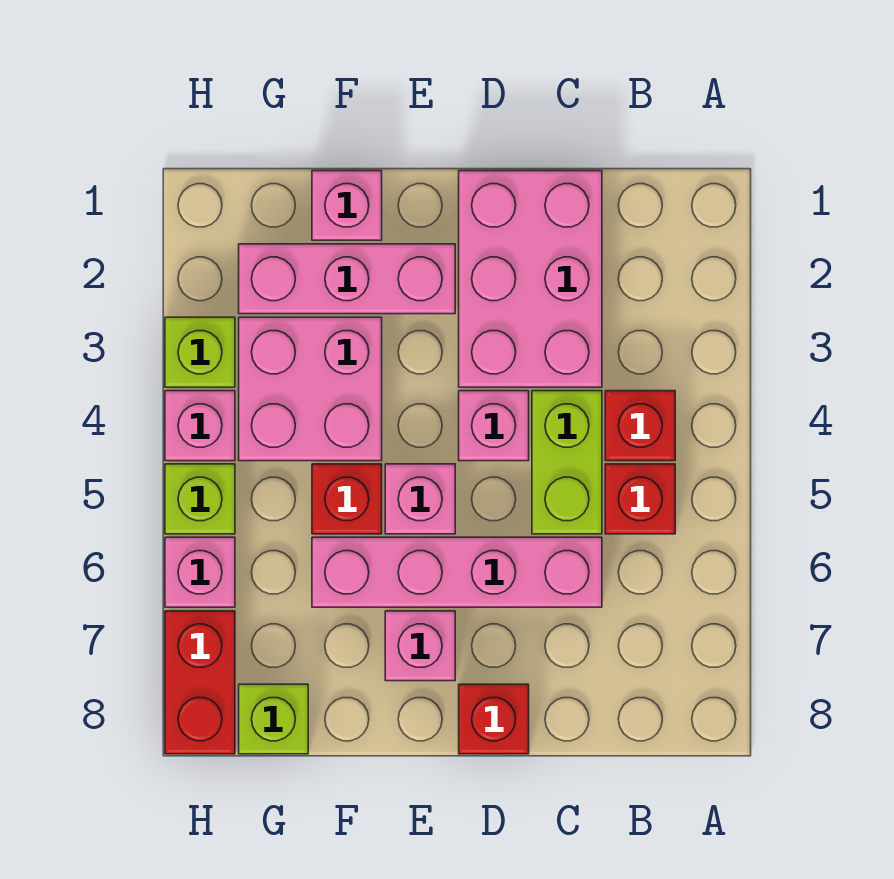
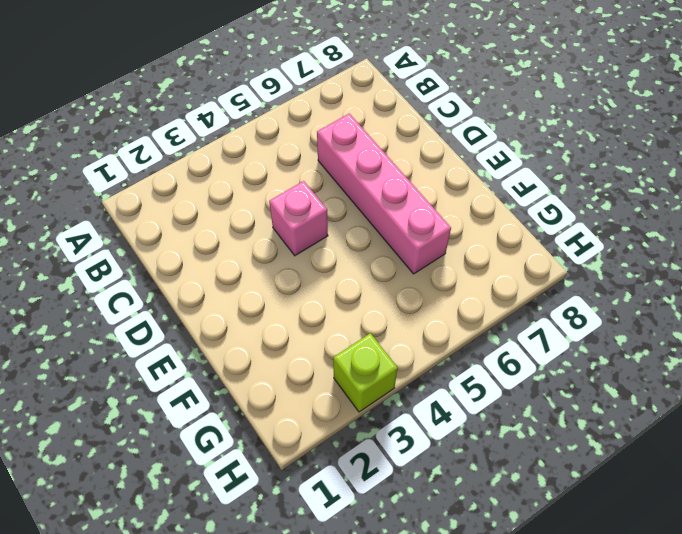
none -> red brick B4 level 1
none -> red brick B5 level 1
none -> pink brick C1:D3 level 1

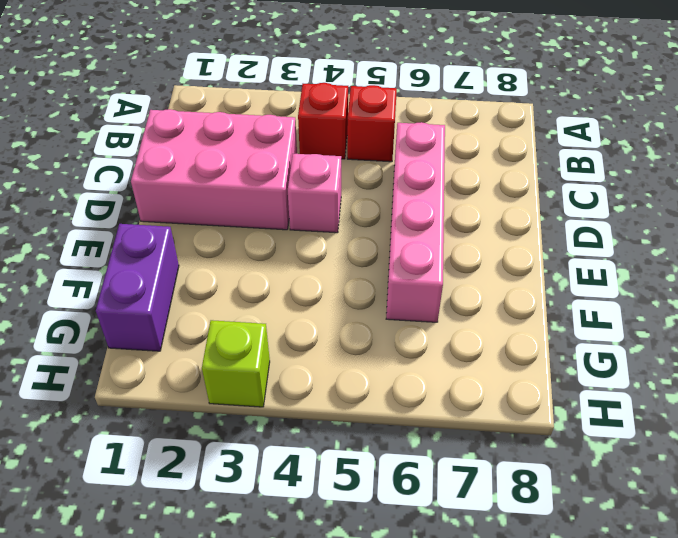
purple brick F1:G1 level 1 -> pink brick F1 level 1
none -> lime brick C4:C5 level 1
none -> red brick D8 level 1
none -> pink brick E2:G2 level 1

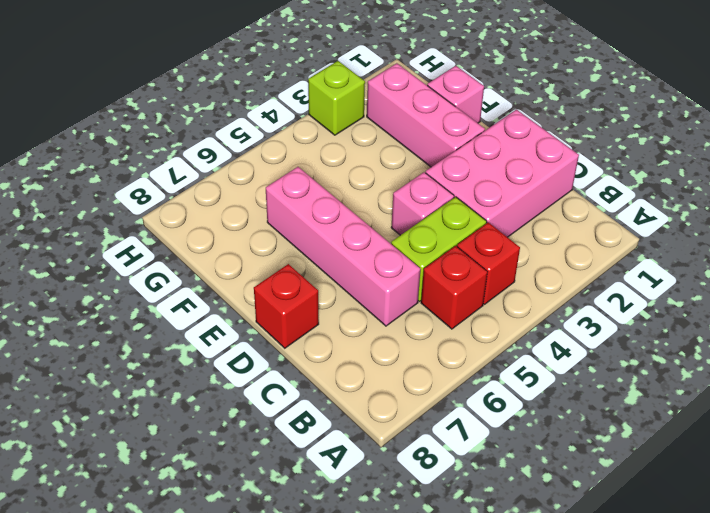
none -> pink brick E5 level 1
none -> pink brick E7 level 1
none -> pink brick F3:G4 level 1

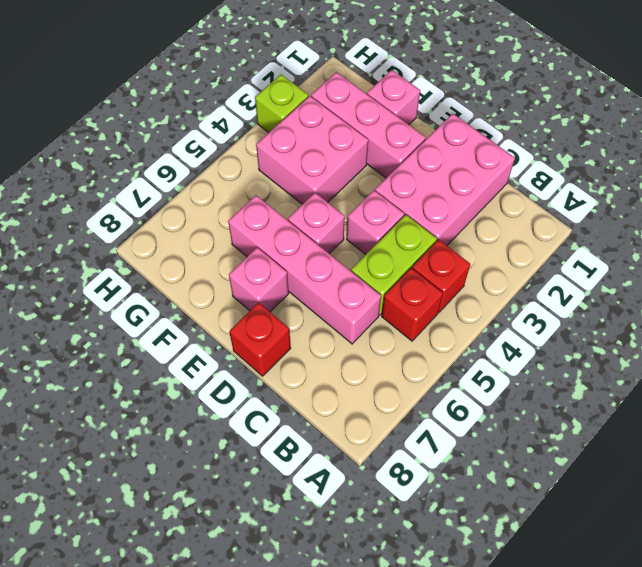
none -> red brick F5 level 1
none -> lime brick G8 level 1
none -> pink brick H4 level 1

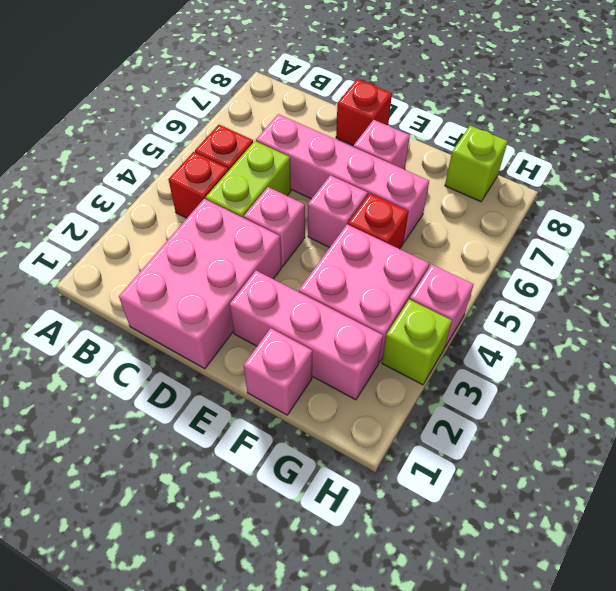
none -> lime brick H5 level 1
none -> pink brick H6 level 1
none -> red brick H7:H8 level 1

